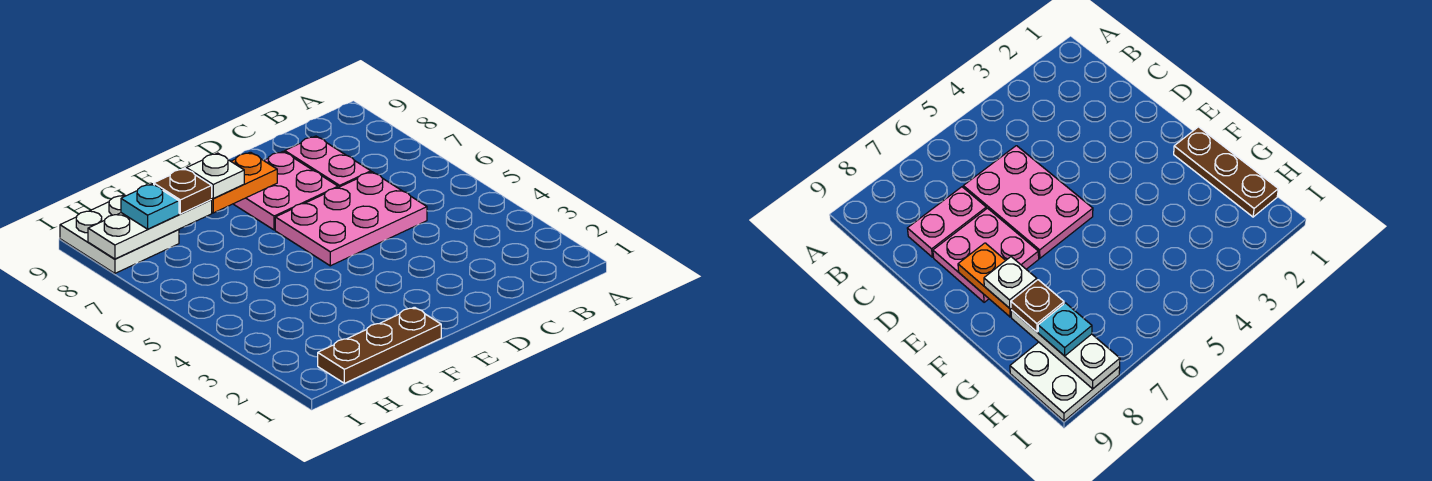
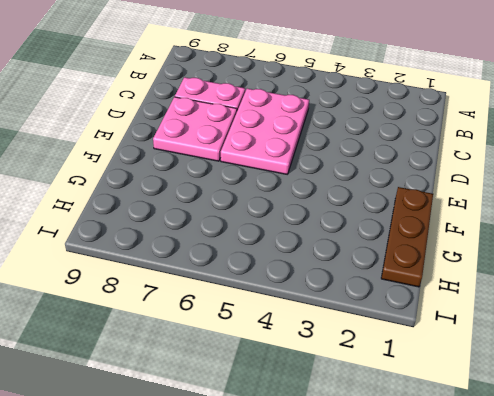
none -> white plate H8:I9 level 1
none -> orange plate E8:F8 level 2

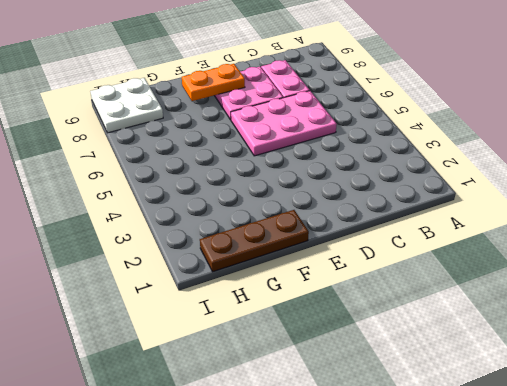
none -> white plate G8:I8 level 2
none -> white plate F8 level 3

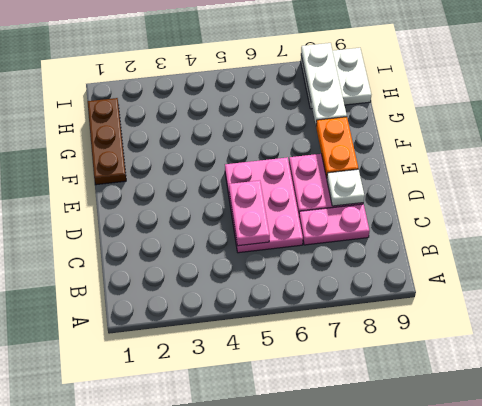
pink plate C5:D5 level 2 -> none
white plate D8 level 2 -> white plate F8 level 3
none -> brown plate G8 level 3
none -> cyan plate H8 level 3

